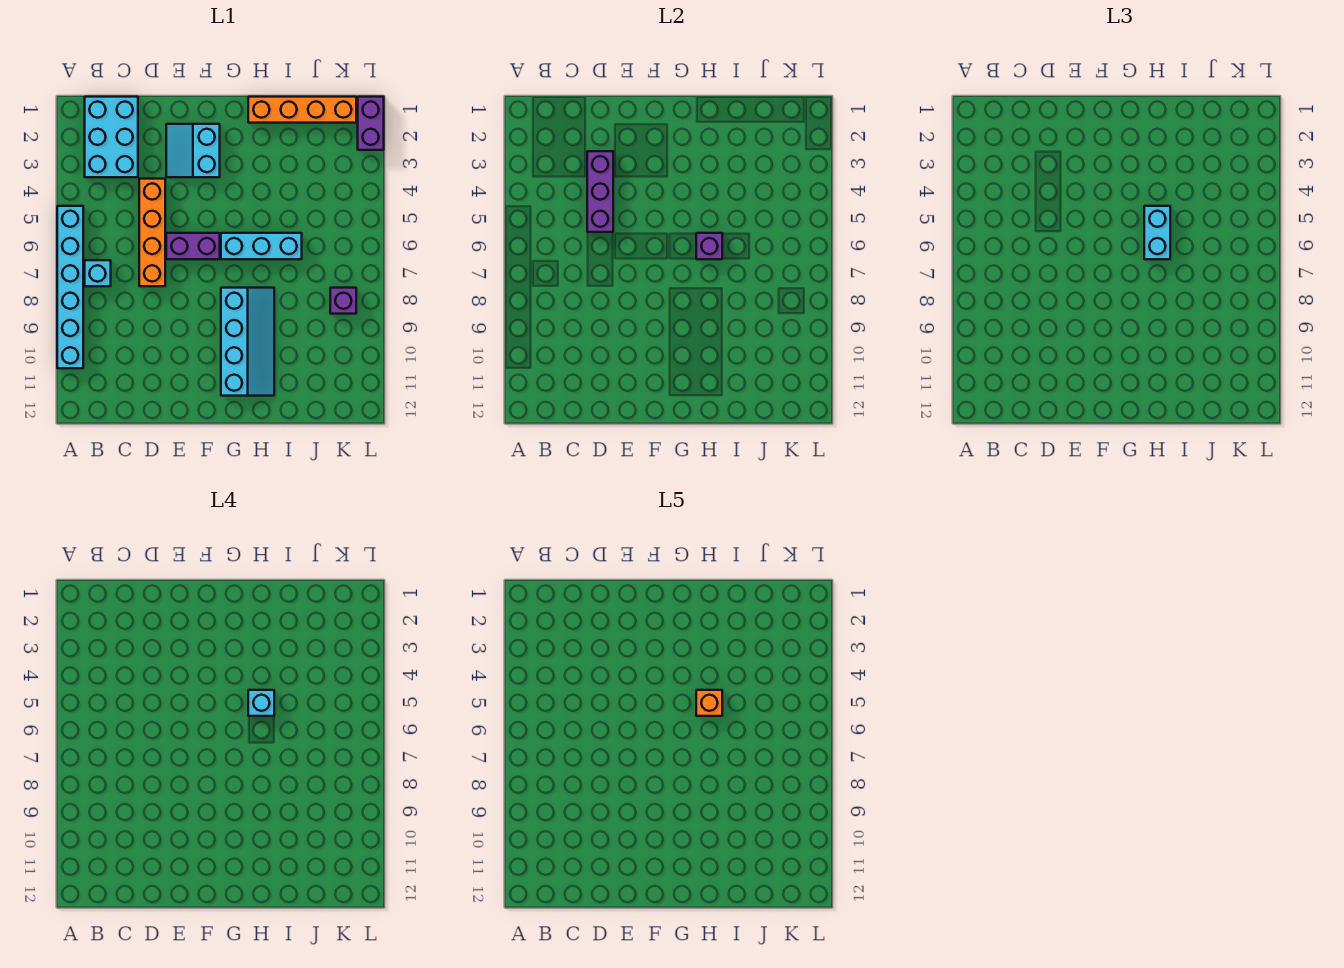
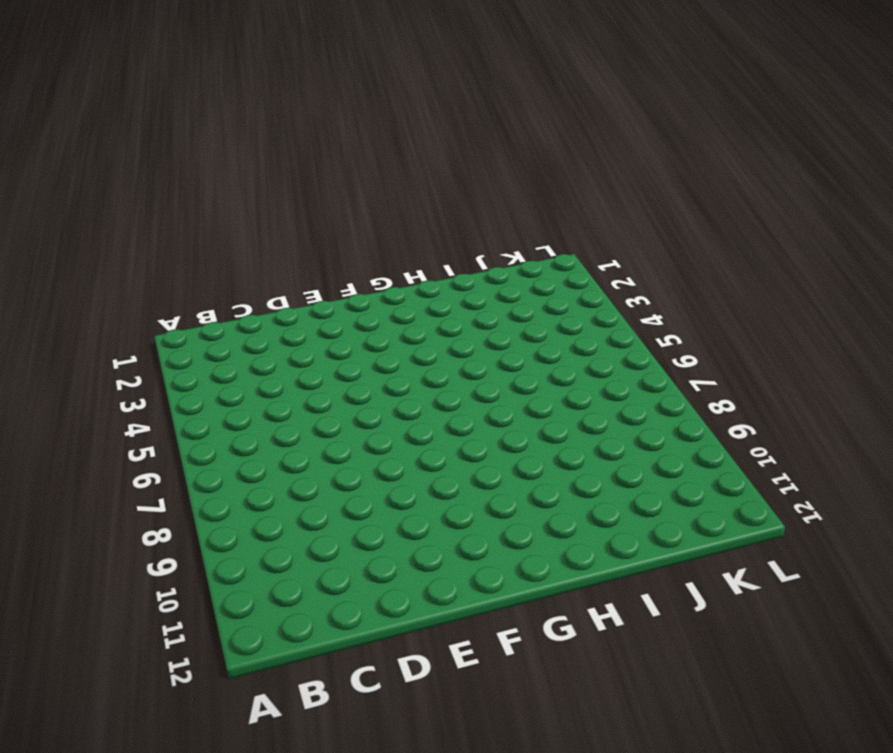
none -> cyan brick A5:A10 level 1
none -> cyan brick B1:C3 level 1
none -> cyan brick B7 level 1

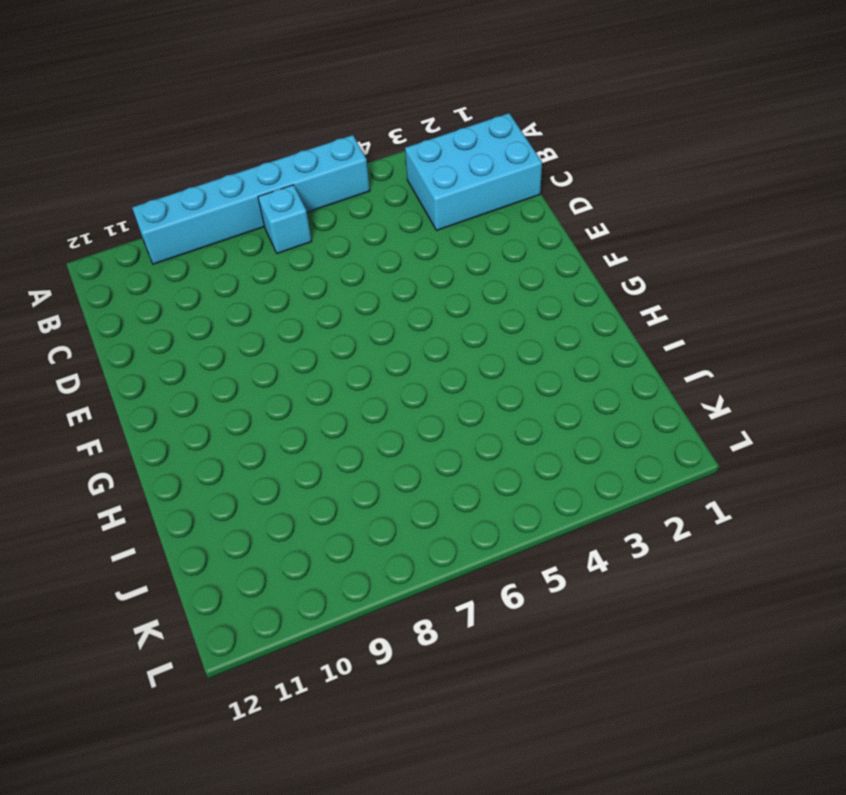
none -> orange brick D4:D7 level 1
none -> cyan slope E2:F3 level 1 top F
none -> purple brick E6:F6 level 1

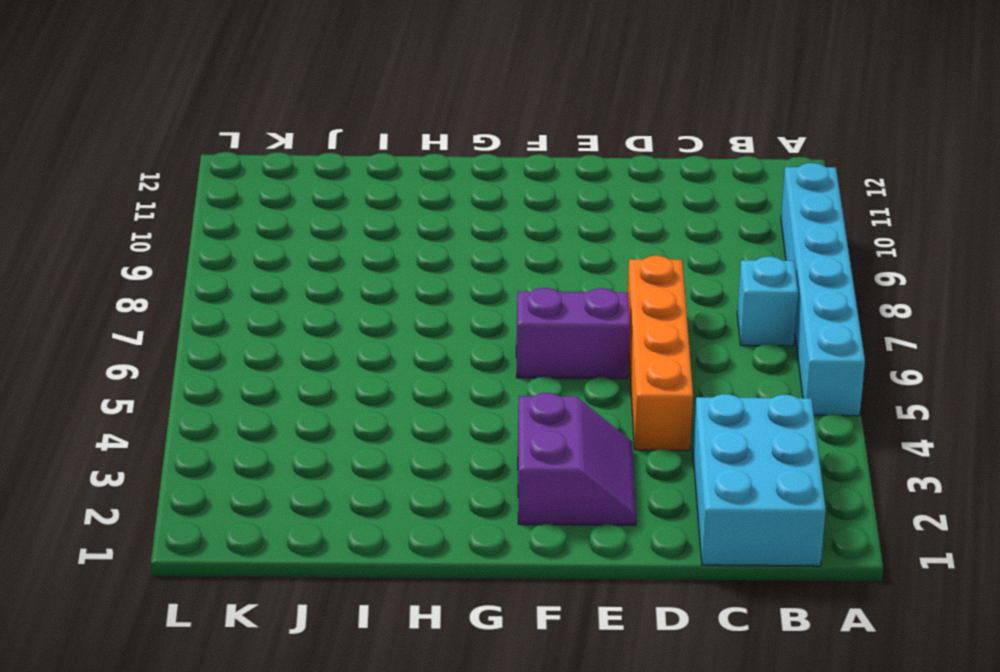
purple slope E2:F3 level 1 top F -> cyan slope E2:F3 level 1 top F
none -> cyan brick G6:I6 level 1
none -> cyan slope G8:H11 level 1 top G
none -> orange brick H1:K1 level 1

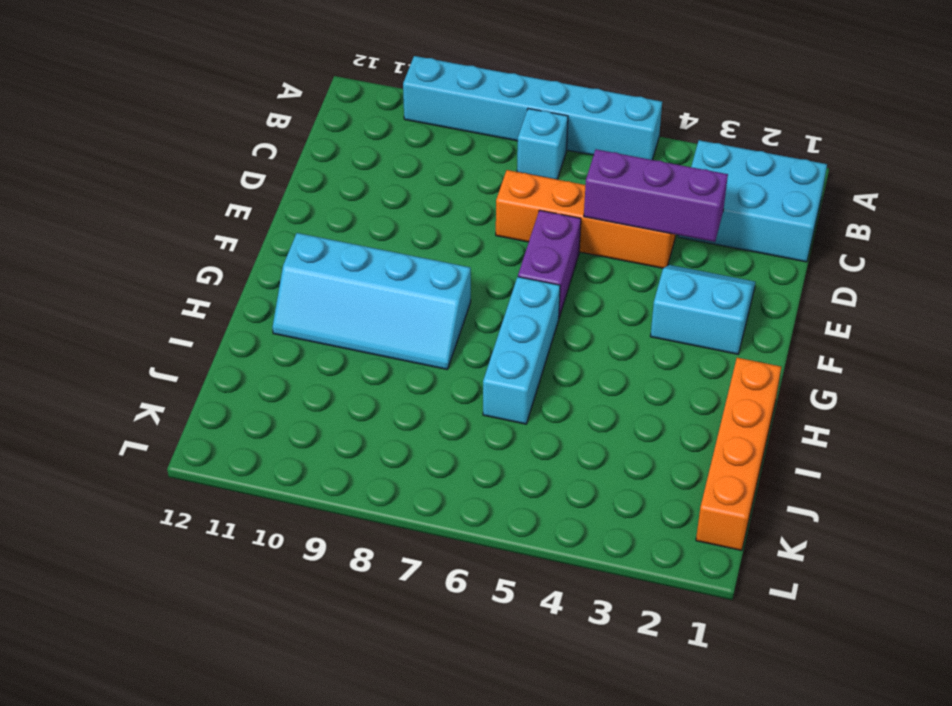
none -> purple brick K8 level 1
none -> purple brick L1:L2 level 1
none -> purple brick H6 level 2

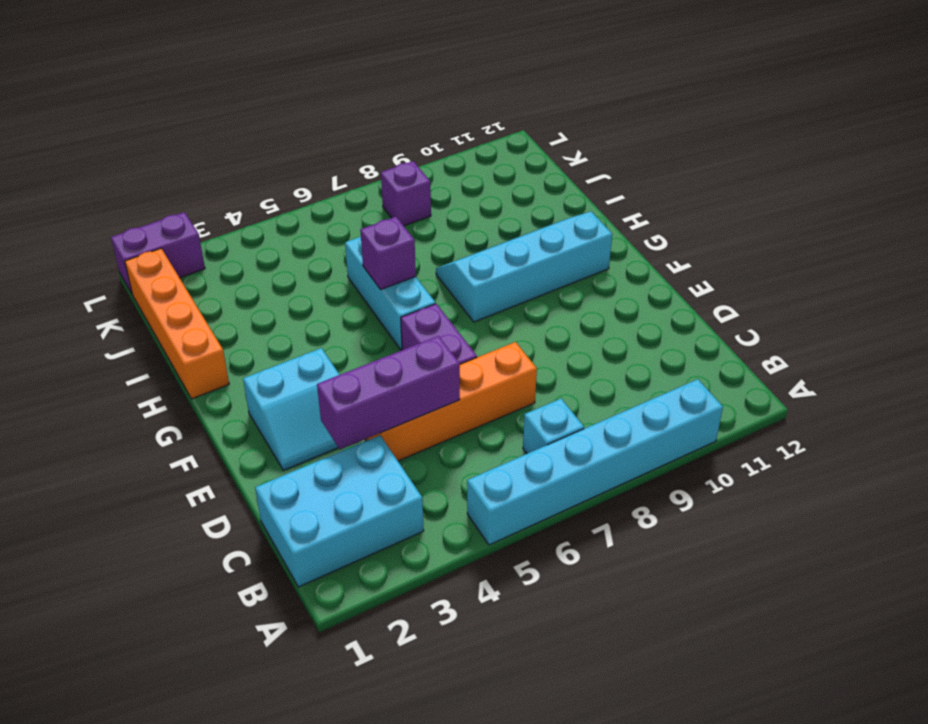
none -> cyan brick H5:H6 level 3
none -> cyan brick H5 level 4
none -> orange brick H5 level 5

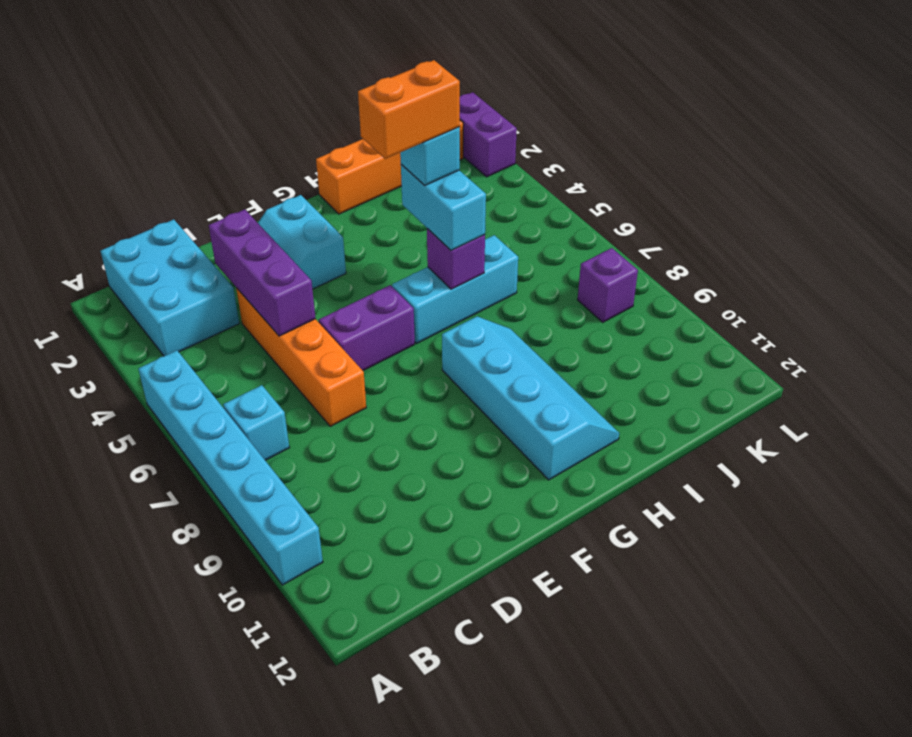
orange brick G5:H5 level 5 -> orange brick H5 level 5

